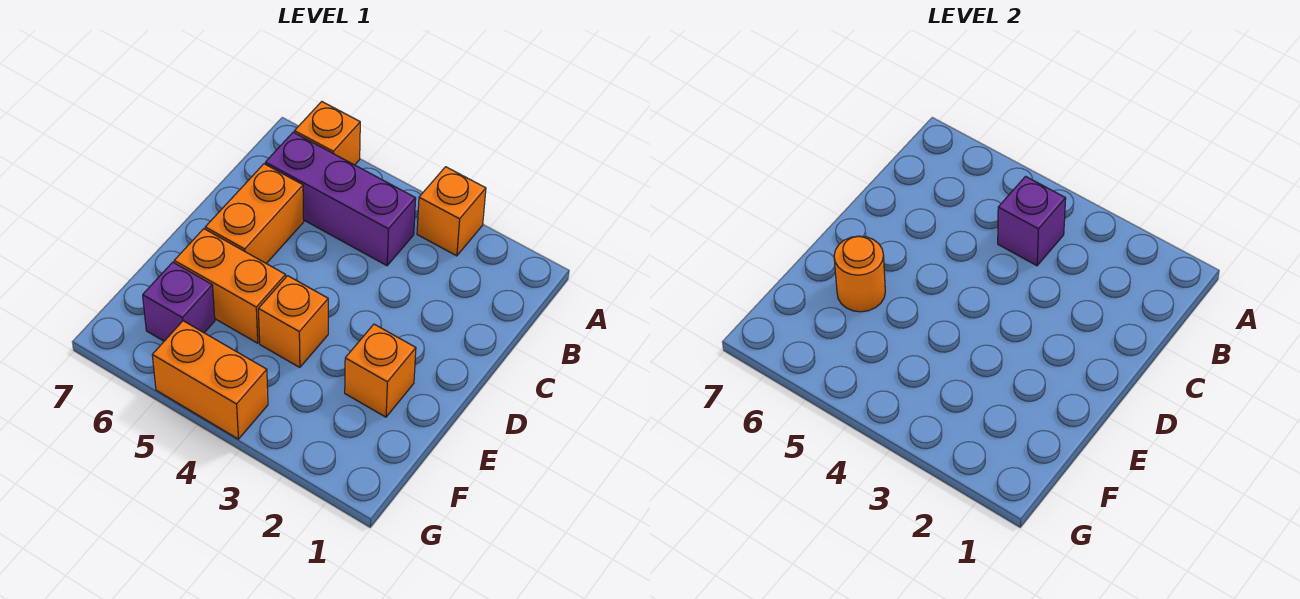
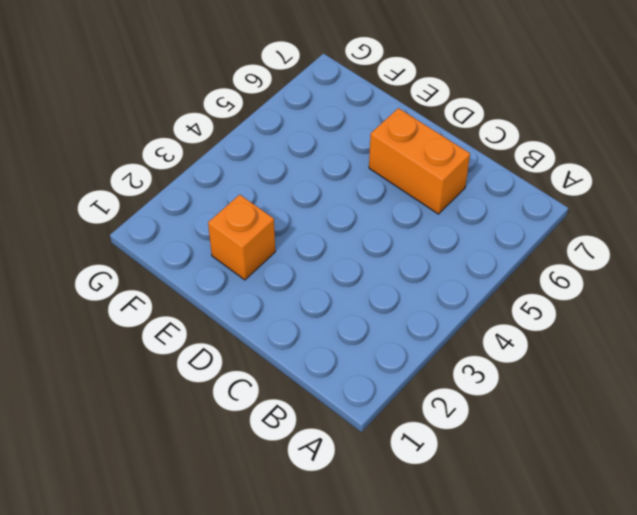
none -> orange brick A3 level 1
none -> orange brick A6 level 1

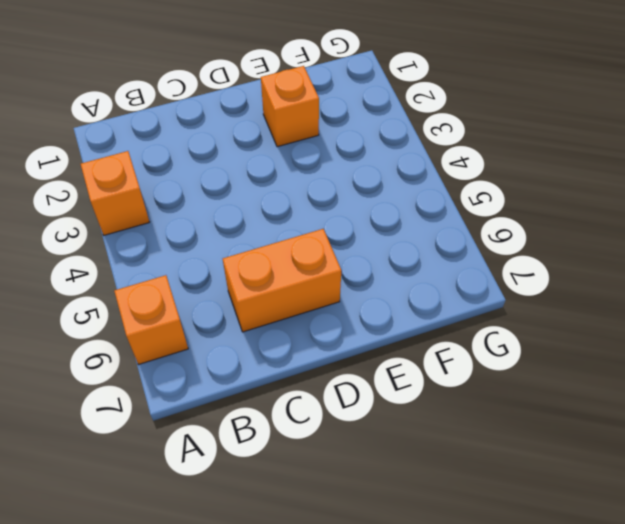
none -> purple brick B4:B6 level 1
none -> orange brick E4 level 1

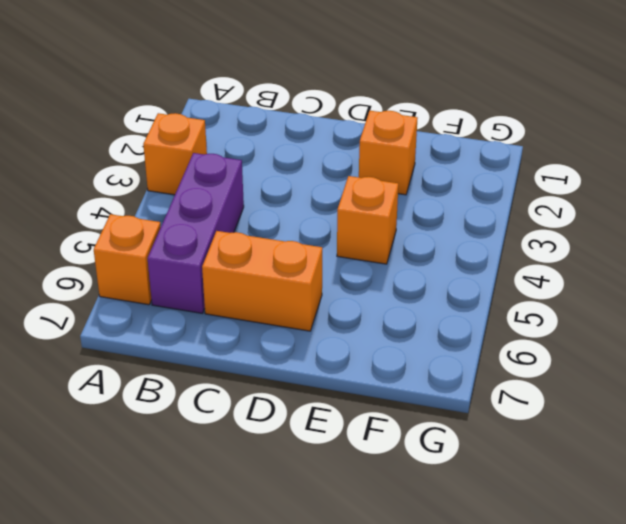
none -> orange brick E5:E6 level 1
none -> purple brick F6 level 1

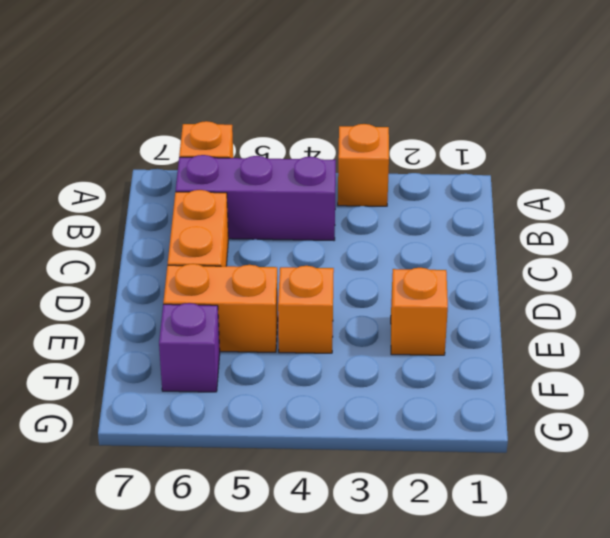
none -> orange brick G4:G5 level 1
none -> purple brick B4 level 2

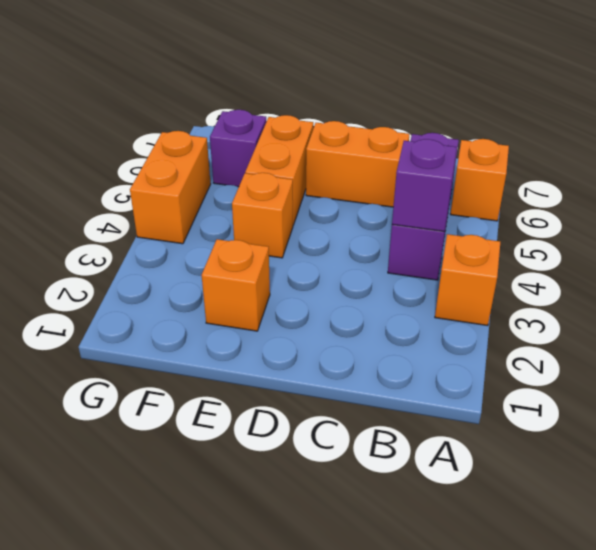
none -> orange round brick E6 level 2

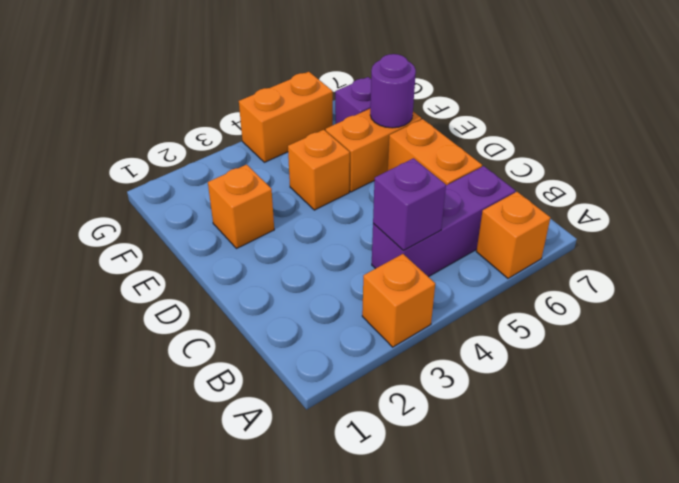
purple round brick E6 level 2 -> orange round brick E6 level 2

